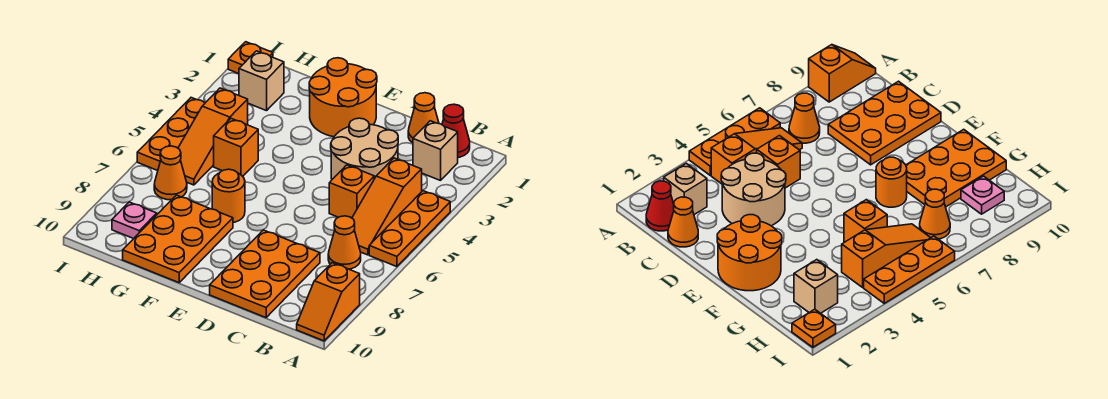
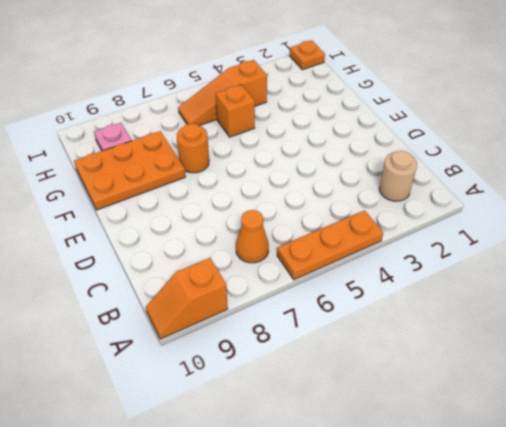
tan round brick B2 level 1 -> tan brick B2 level 1
none -> red cone B1 level 1
none -> orange slope B4:B6 level 1 top 4
none -> orange cone C1 level 1

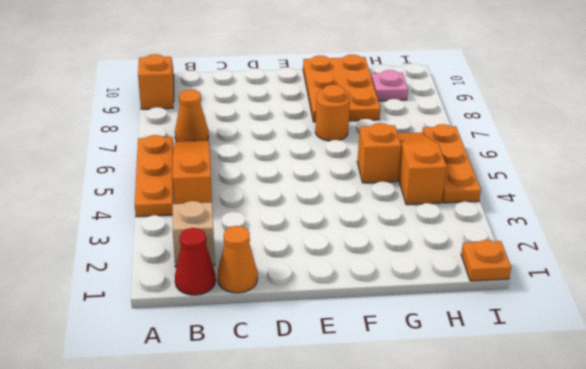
none -> tan round brick C3:D4 level 1
none -> orange brick C5 level 1
none -> orange plate C8:D10 level 1

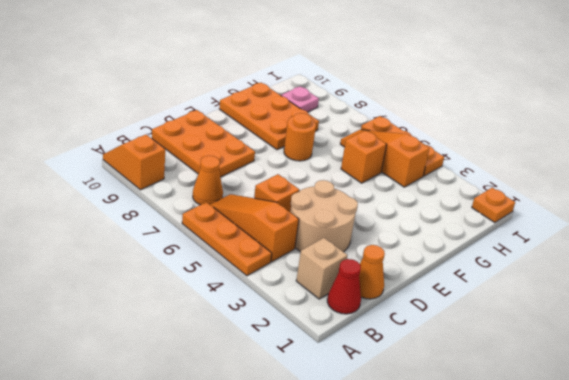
none -> orange round brick E1:F2 level 1
none -> tan brick H2 level 1
none -> orange cone H7 level 1

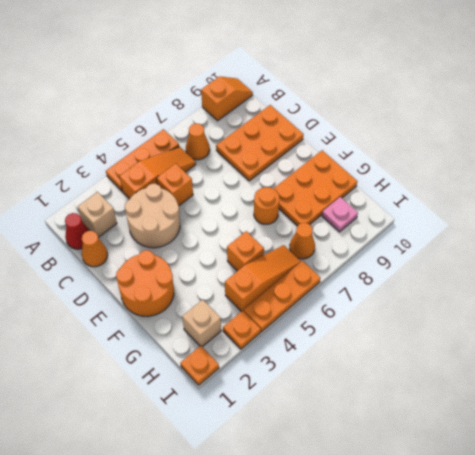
orange plate I3 level 1 -> none

